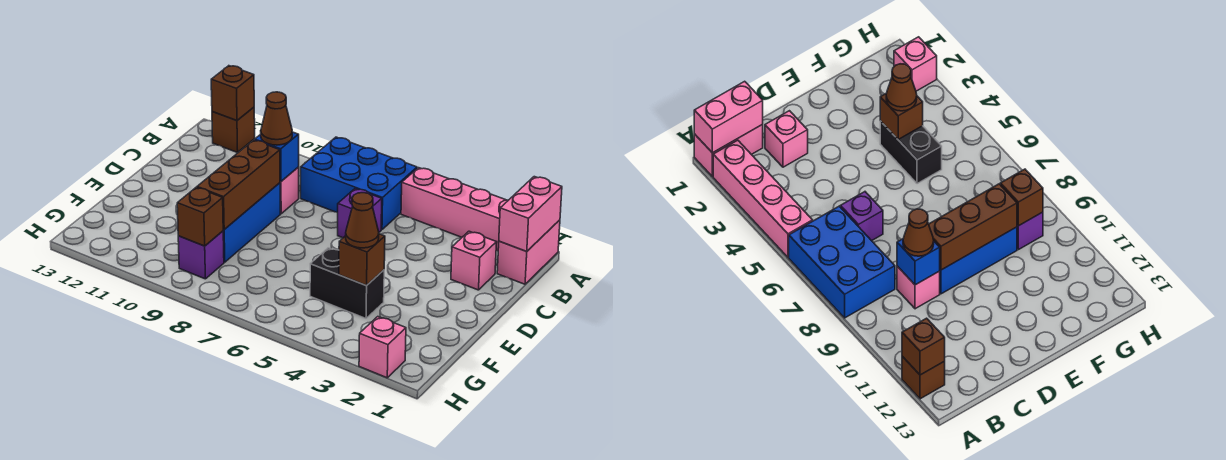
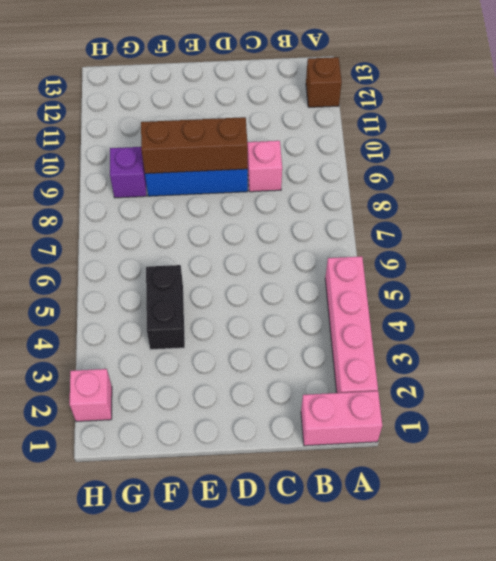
none -> blue brick A6:B8 level 1
none -> pink brick C2 level 1
none -> purple brick C6 level 1

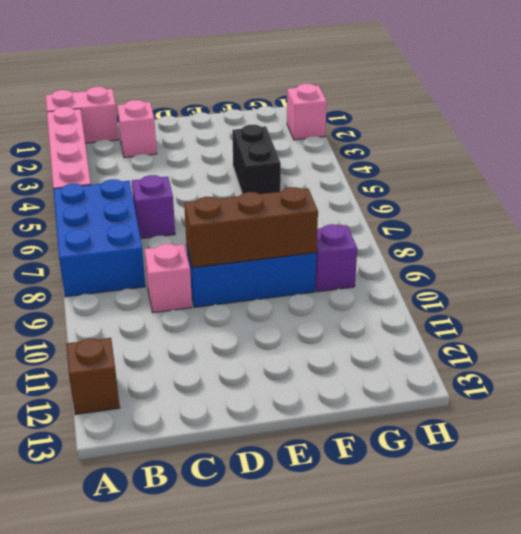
none -> pink brick A1:B1 level 2
none -> brown brick A12 level 2
none -> blue brick C9 level 2

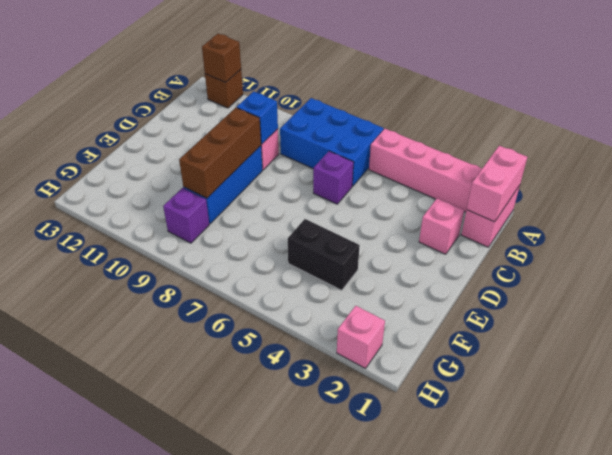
none -> brown brick F4 level 2
none -> brown brick G9 level 2
none -> brown cone C9 level 3

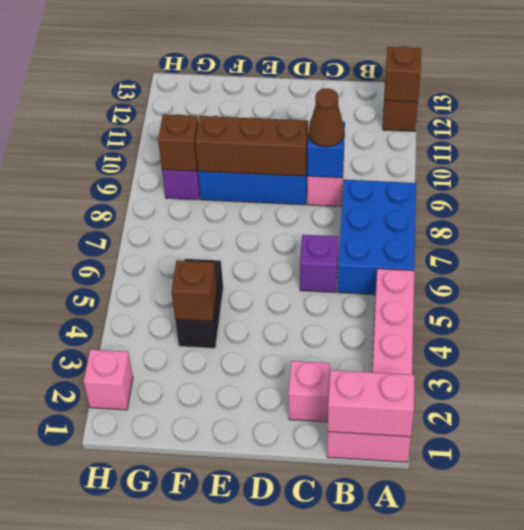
none -> brown cone F4 level 3

